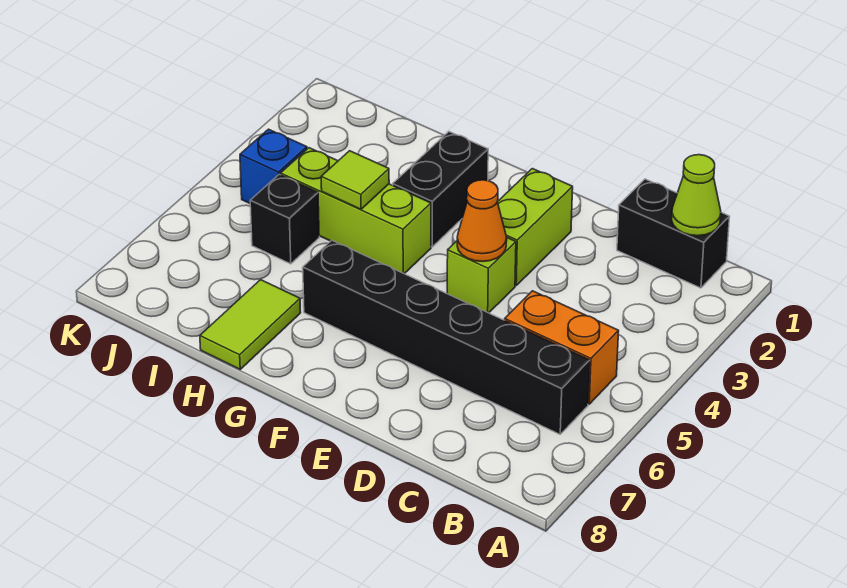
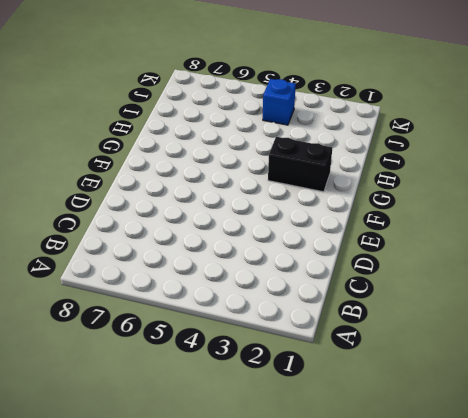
none -> black brick B1:C1 level 1
none -> orange brick B5:C5 level 1
none -> black brick B6:G6 level 1

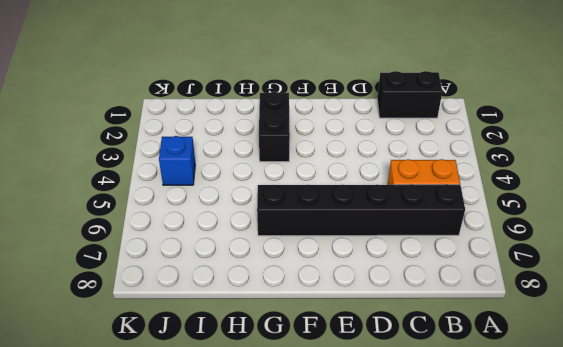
none -> lime brick E2:E3 level 1
none -> lime brick E4 level 1
none -> lime brick G4:I4 level 1

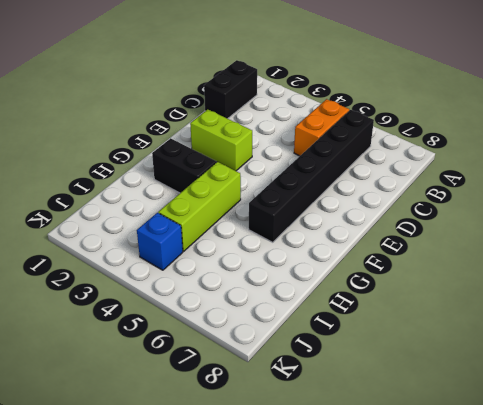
none -> lime brick E4 level 1
none -> lime tile H7:H8 level 1
none -> black brick I5 level 1

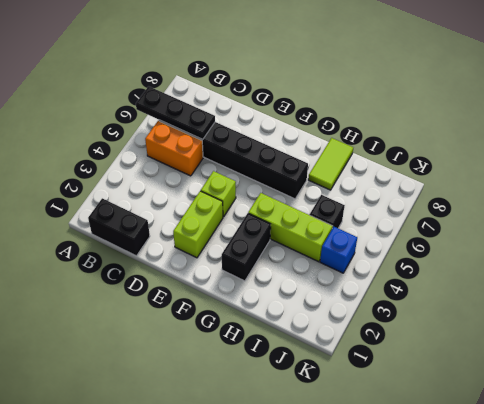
black plate A6:C6 level 2 -> none
none -> lime cone B1 level 2
none -> orange cone E4 level 2
none -> lime tile H4 level 2

